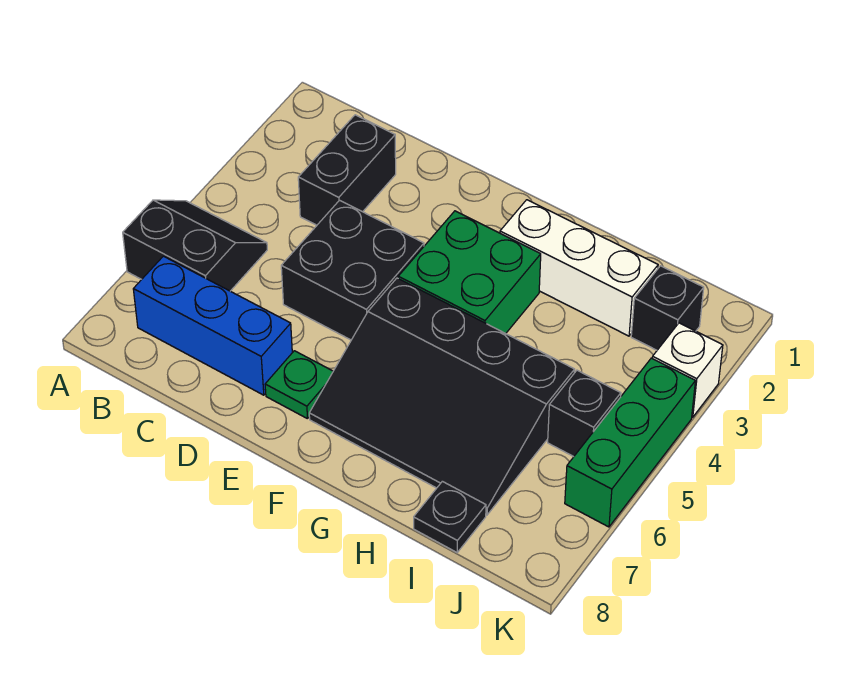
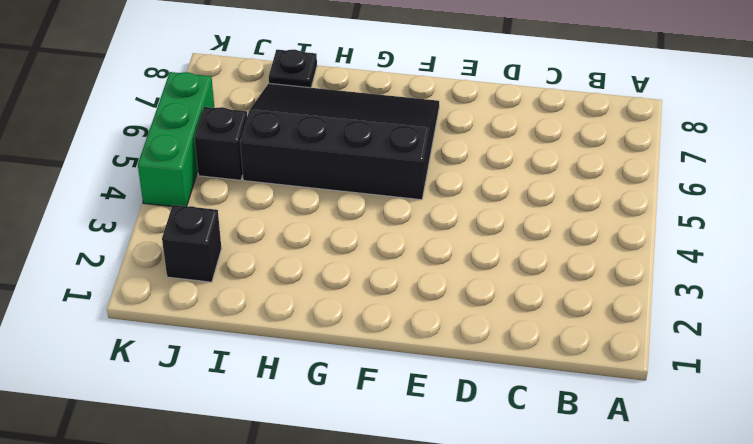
none -> black slope A5:B6 level 1 top 6
none -> blue brick B7:D7 level 1
none -> black brick C2:C3 level 1

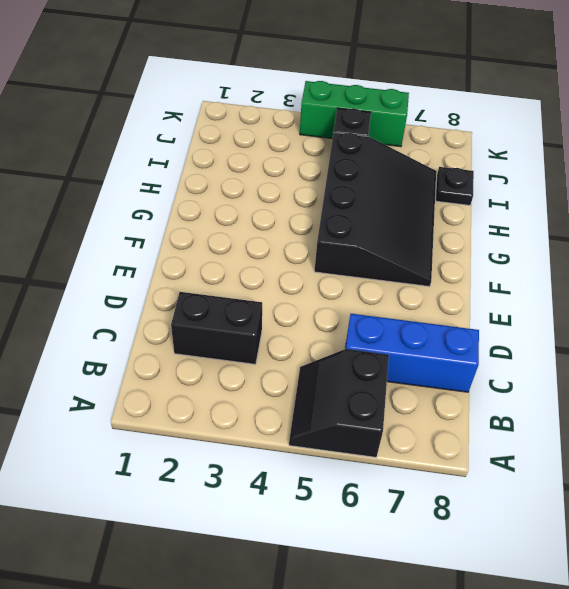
blue brick C6:C8 level 1 -> blue brick B7:D7 level 1
none -> black brick D4:E5 level 1
none -> green plate E7 level 1
none -> green brick F3:G4 level 1

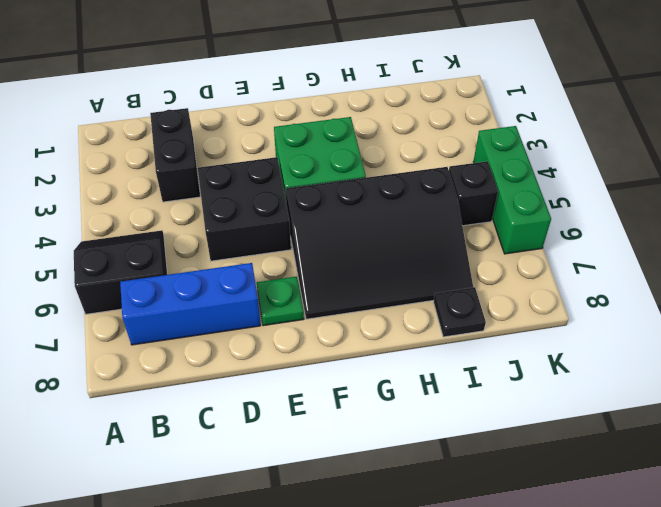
none -> white brick G2:I2 level 1
none -> black brick J2 level 1
none -> white brick K3 level 1

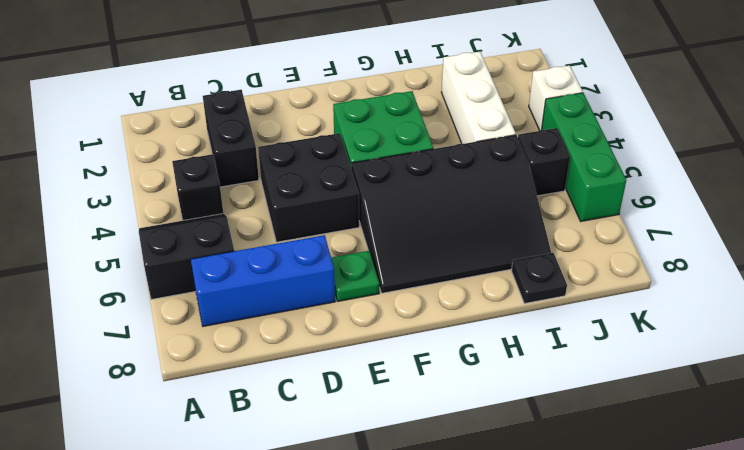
black brick B4 level 1 -> black brick J2 level 1
white brick I2:I4 level 1 -> white brick G2:I2 level 1

